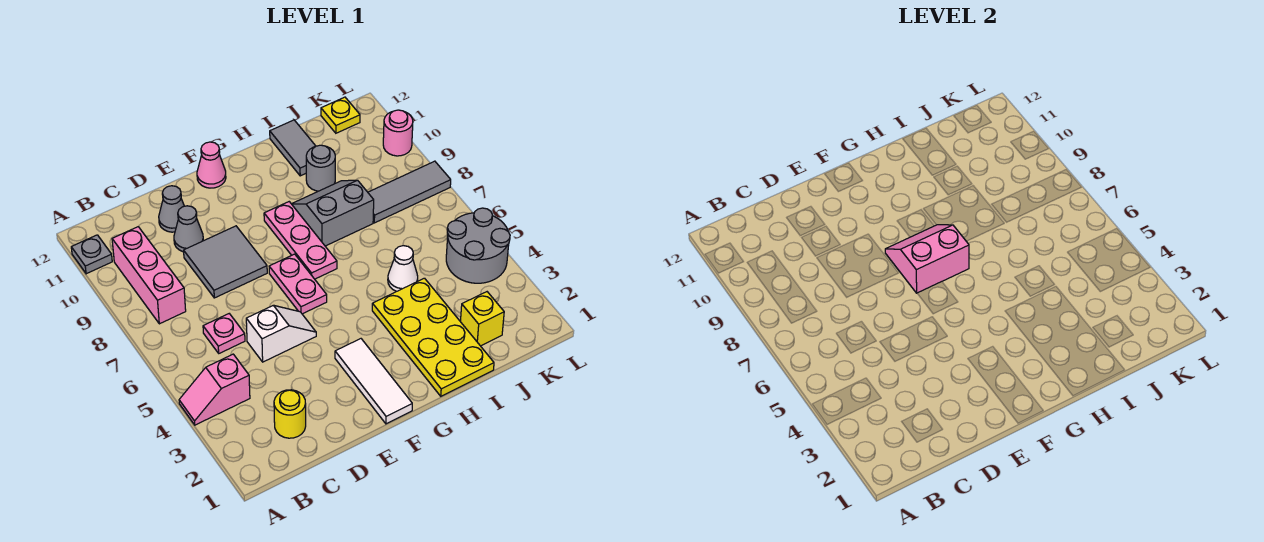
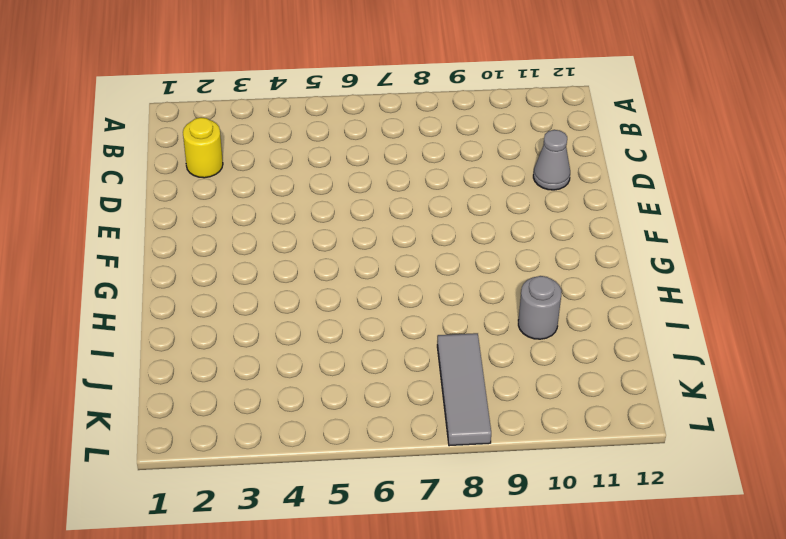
none -> pink slope A4:B4 level 1 top B
none -> grey plate A11 level 1
none -> pink brick B8:B10 level 1

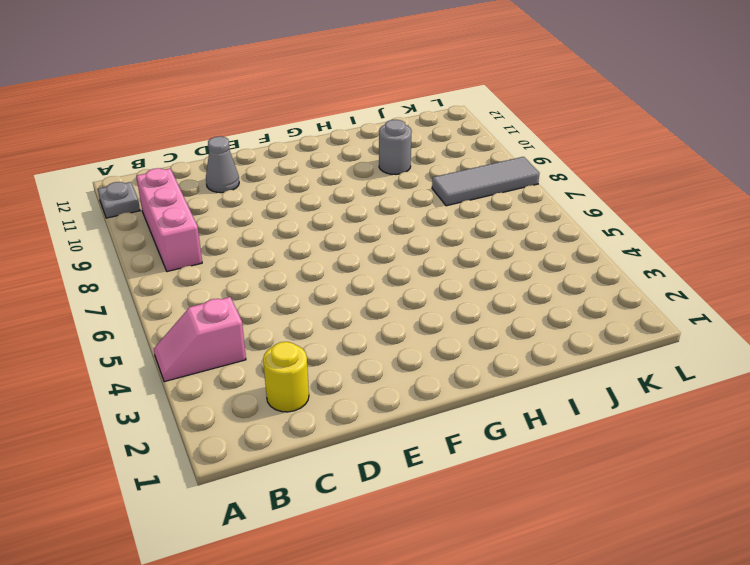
none -> pink plate C6 level 1
none -> white slope D5:E5 level 1 top D
none -> grey tile D8:E9 level 1

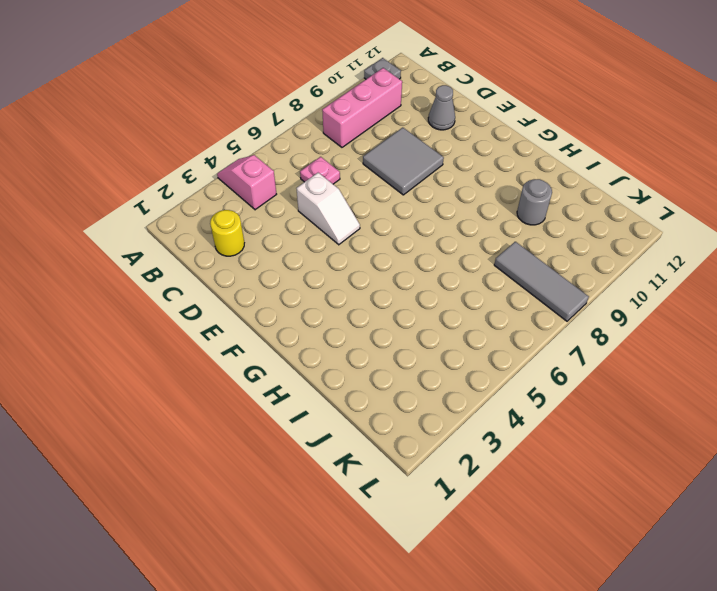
none -> grey cone D10 level 1
none -> white tile F1:F3 level 1
none -> pink plate F6:F7 level 1

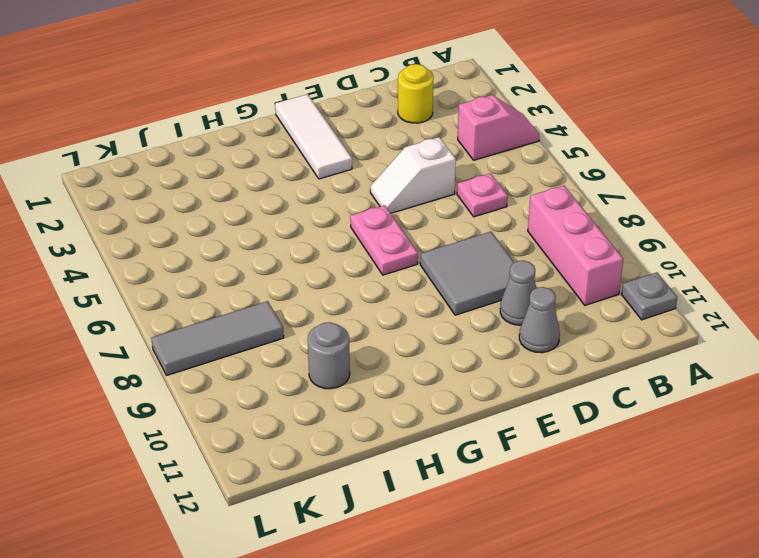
none -> pink cone F12 level 1
none -> pink plate G7:G9 level 1
none -> yellow plate H1:I4 level 1

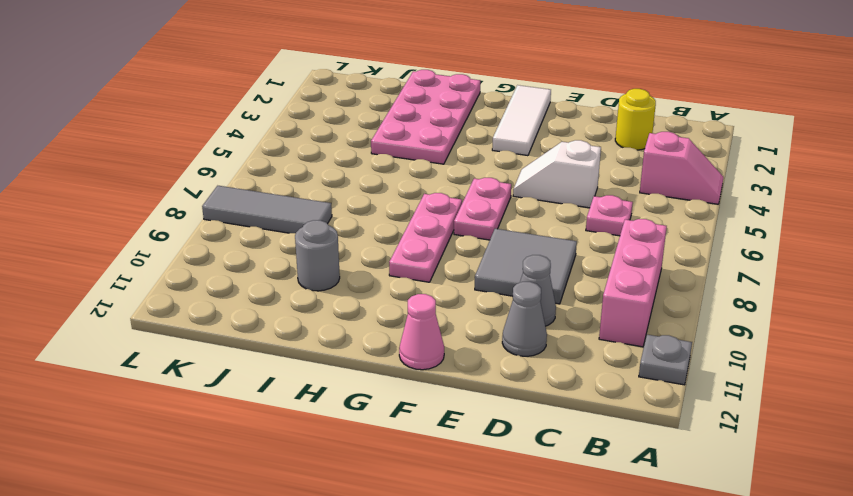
pink plate H1:I4 level 1 -> yellow plate H1:I4 level 1
none -> grey slope H8:I9 level 1 top 8
none -> white cone I5 level 1
none -> grey tile I11:I12 level 1

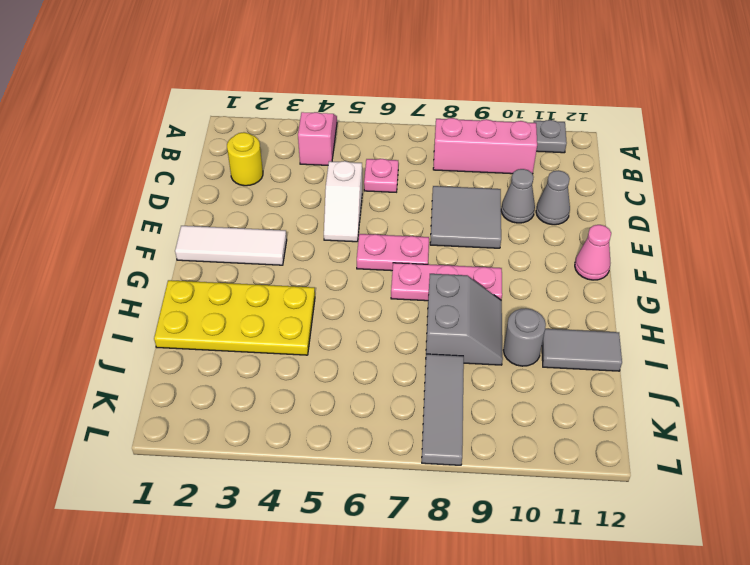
none -> white cone I5 level 1
none -> yellow brick J2 level 1
none -> grey round brick K4:L5 level 1

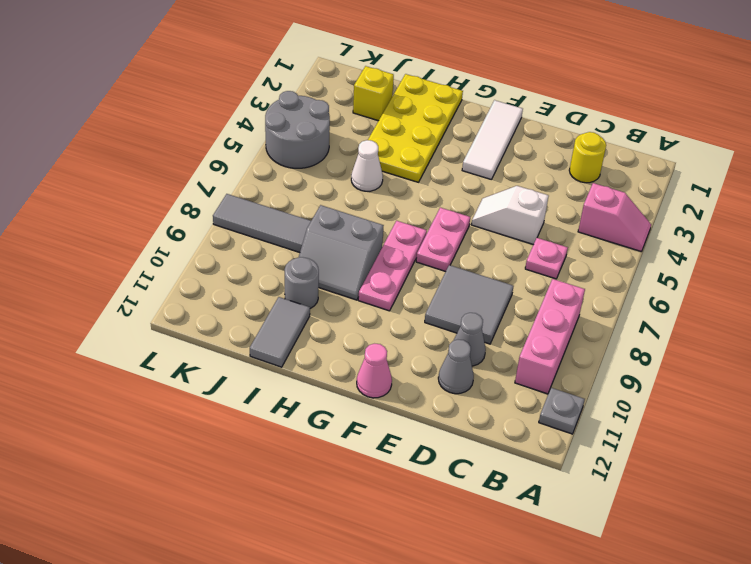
none -> yellow plate K12 level 1
none -> pink round brick L10 level 1
none -> pink slope F7:G8 level 2 top 7

